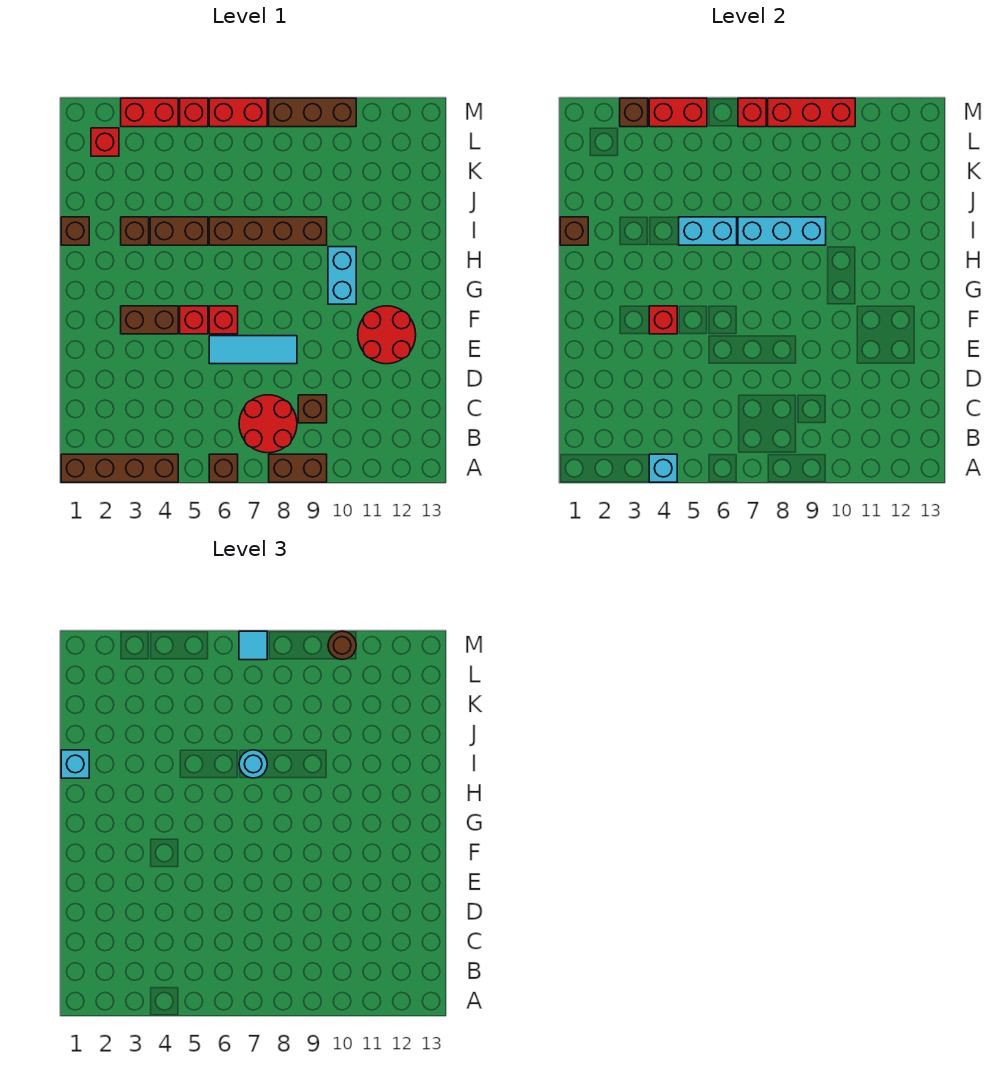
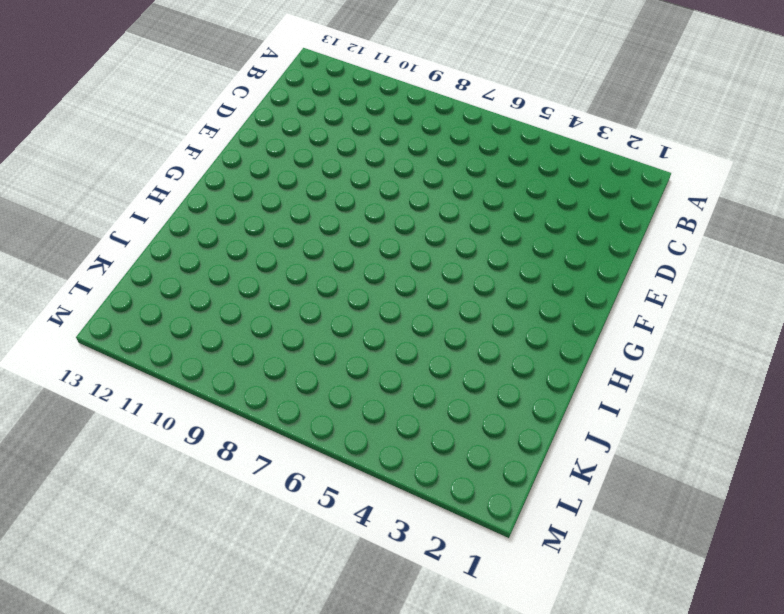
none -> brown brick A1:A4 level 1
none -> brown brick A6 level 1
none -> brown brick A8:A9 level 1
none -> red round brick B7:C8 level 1

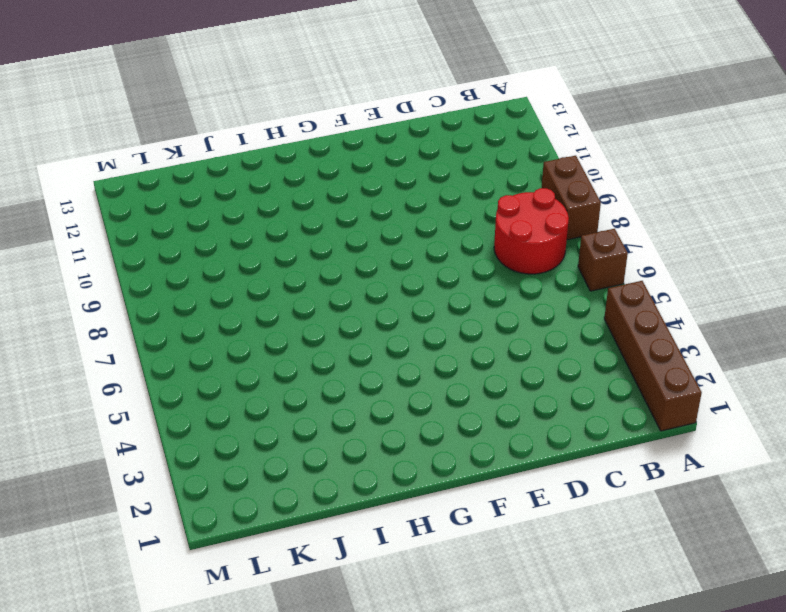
none -> brown brick C9 level 1
none -> cyan tile E6:E8 level 1
none -> red round brick E11:F12 level 1
none -> brown brick F3:F4 level 1

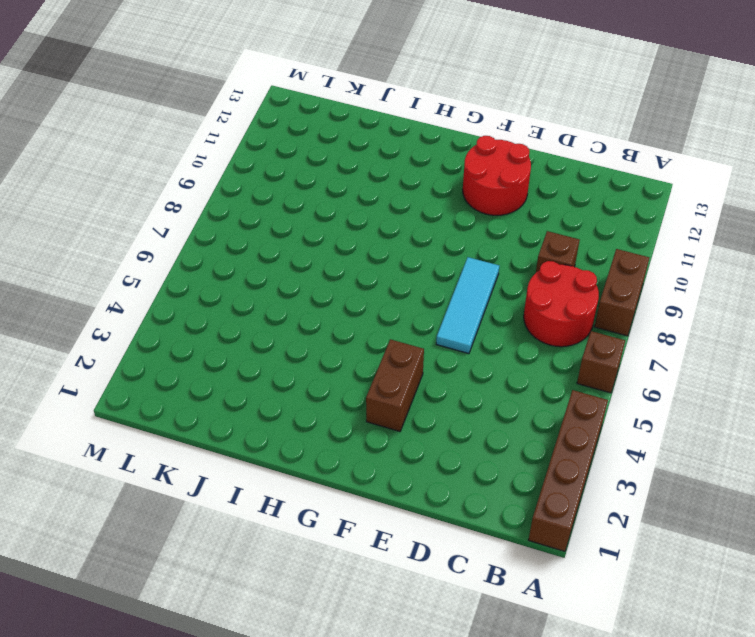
none -> red brick F5 level 1
none -> red brick F6 level 1
none -> cyan brick G10:H10 level 1
none -> brown brick I1 level 1

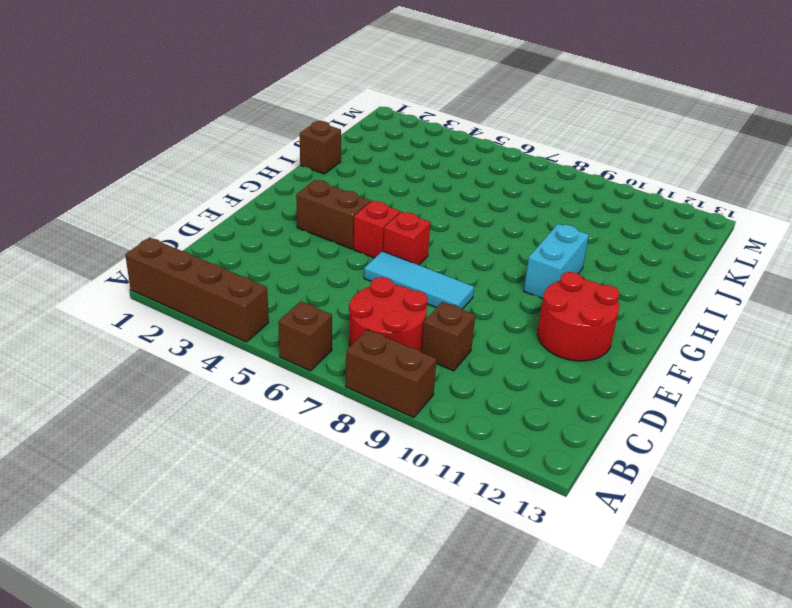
none -> brown brick I3 level 1
none -> brown brick I4:I5 level 1
none -> brown brick I6:I9 level 1
none -> red brick L2 level 1

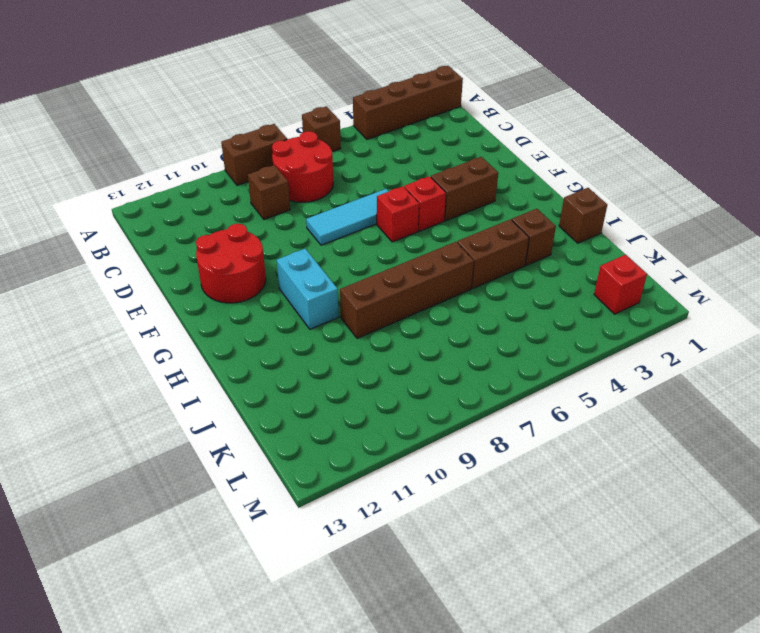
none -> red brick M3:M4 level 1
none -> red brick M5 level 1
none -> red brick M6:M7 level 1
none -> brown brick M8:M10 level 1

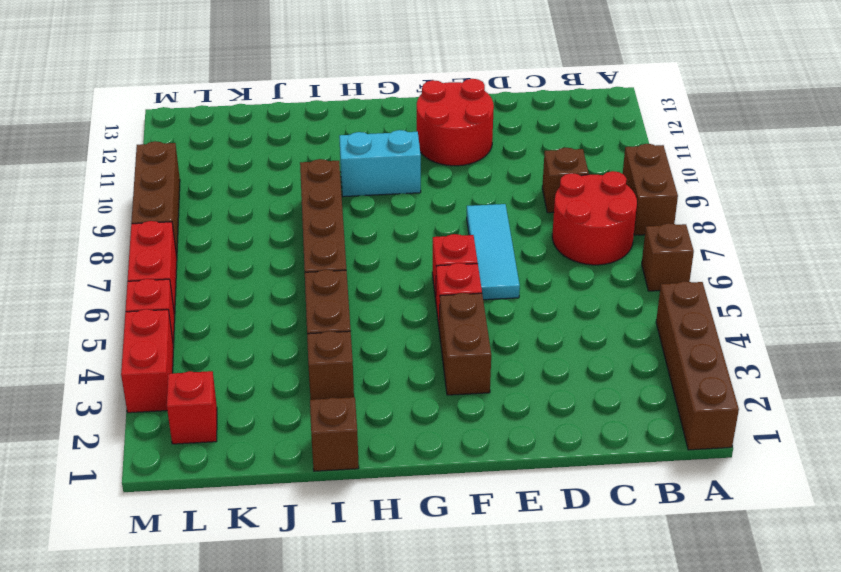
none -> cyan brick A4 level 2
none -> red brick F4 level 2
none -> brown brick I1 level 2
none -> cyan brick I5:I6 level 2

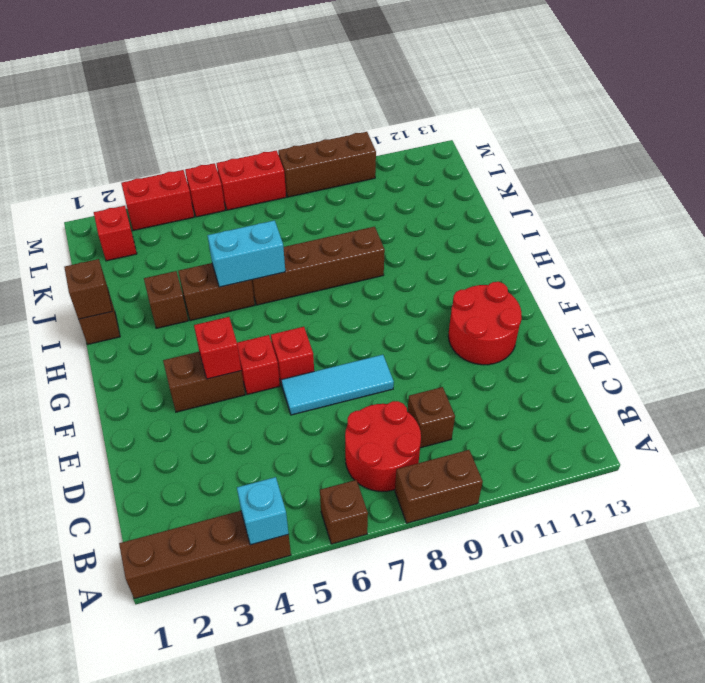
none -> cyan brick G10:H10 level 1
none -> cyan brick I7:I9 level 2
none -> brown brick M3 level 2
none -> red brick M4:M5 level 2

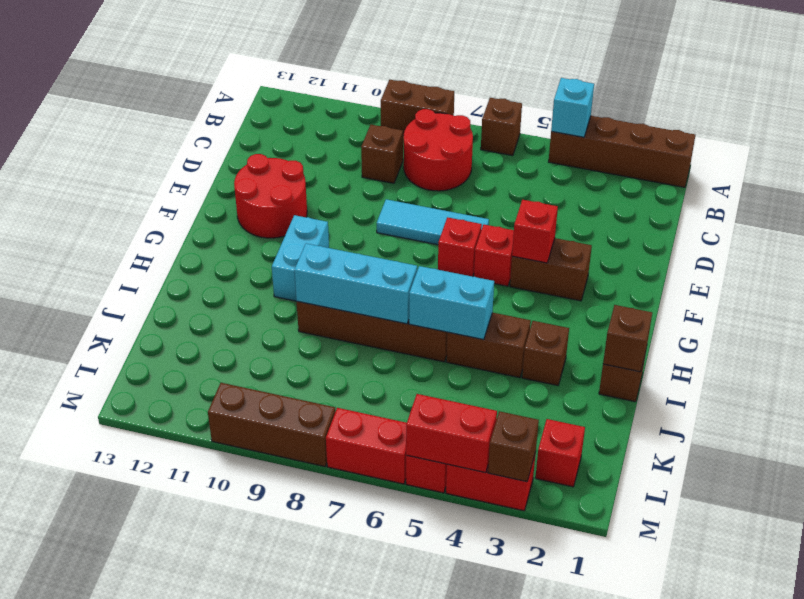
none -> red brick M7 level 2
none -> red brick M8:M10 level 2
none -> cyan brick I1 level 3
none -> cyan round brick I7 level 3

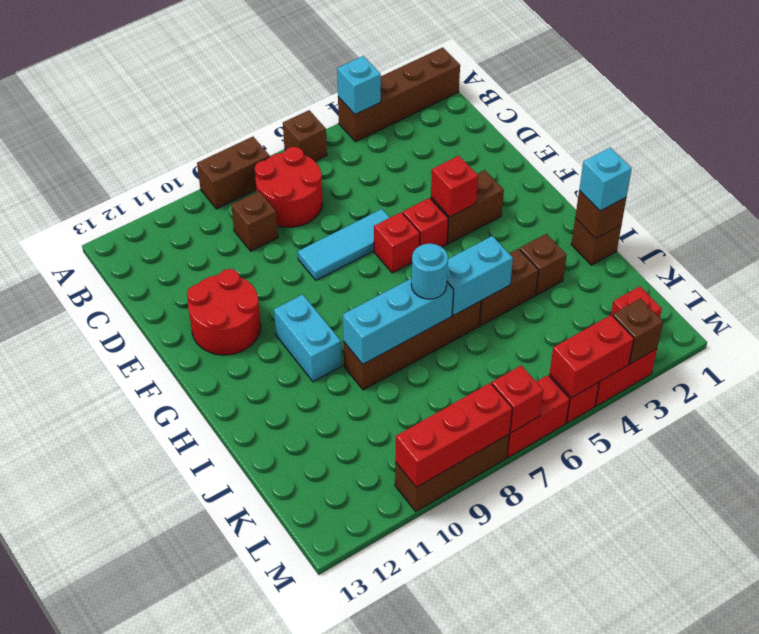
none -> cyan tile M7 level 3
none -> brown round brick M10 level 3

